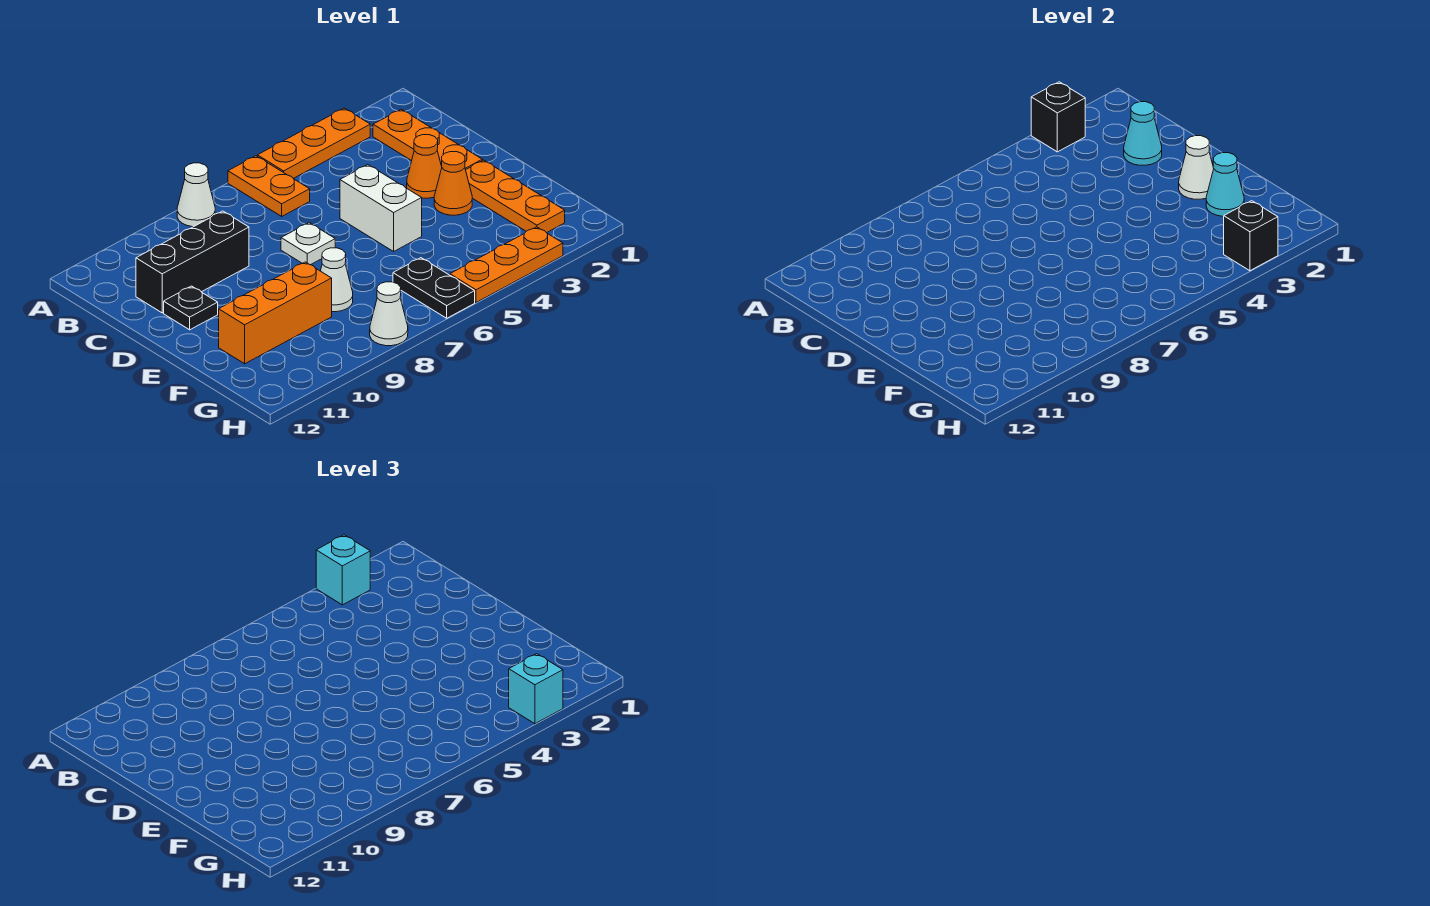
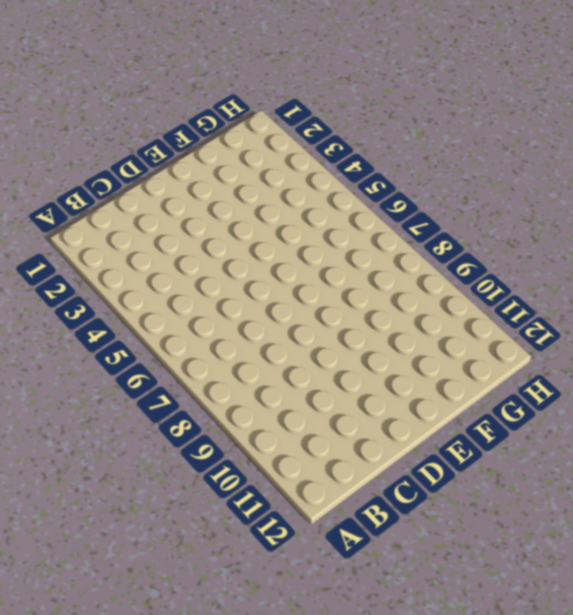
none -> orange plate A3:A5 level 1
none -> orange plate A6:B6 level 1
none -> white cone A8 level 1

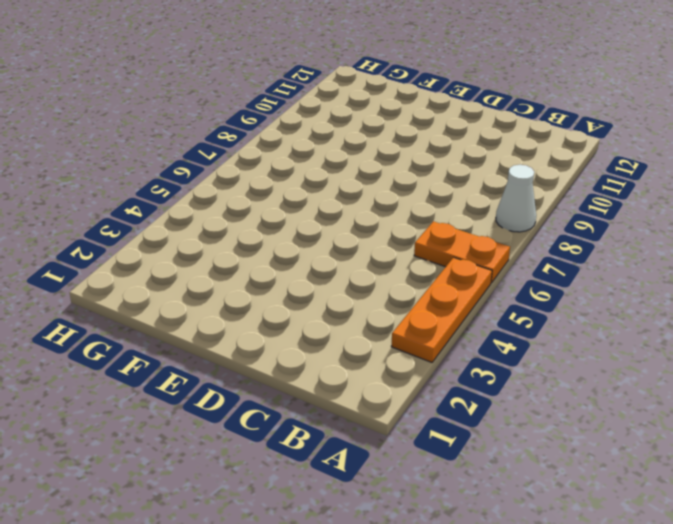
none -> orange plate B2:D2 level 1
none -> black brick C9:C11 level 1
none -> orange cone D3 level 1

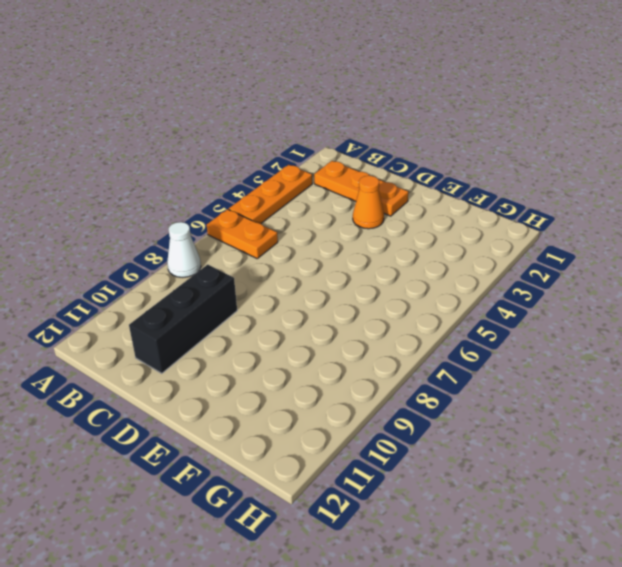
none -> white brick D5:E5 level 1
none -> white plate D7 level 1
none -> black plate D11 level 1

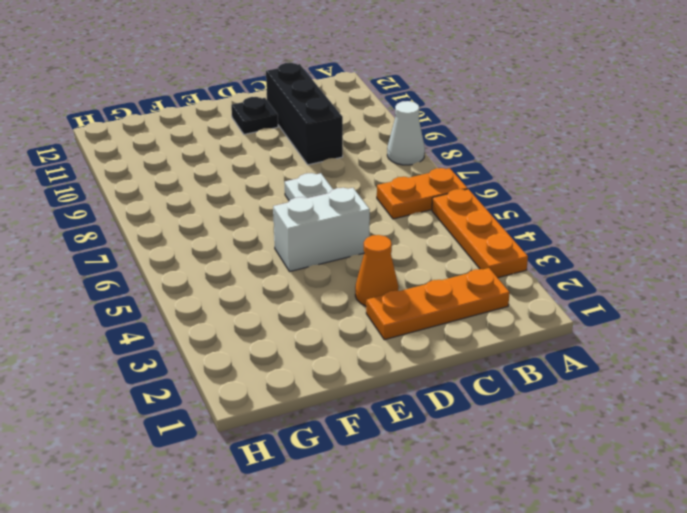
none -> orange plate E2:G2 level 1
none -> orange cone E3 level 1
none -> white cone F8 level 1

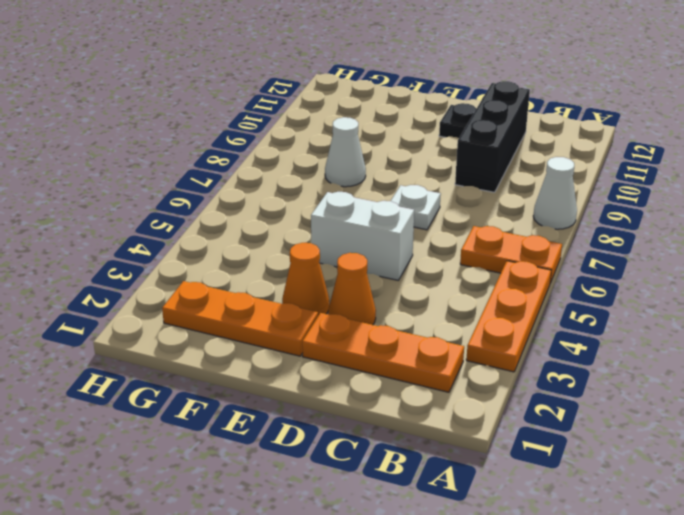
none -> orange brick F9:F11 level 1
none -> black plate G6:H6 level 1
none -> orange plate H3:H5 level 1

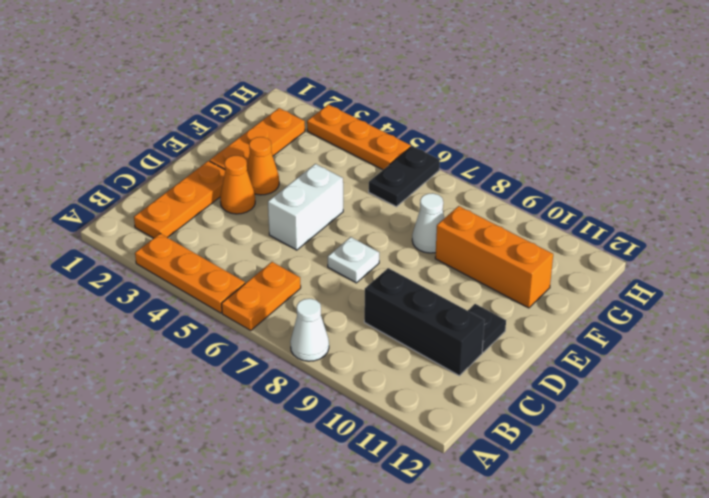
none -> white cone H8 level 1
none -> black brick A3 level 2
none -> cyan cone C2 level 2

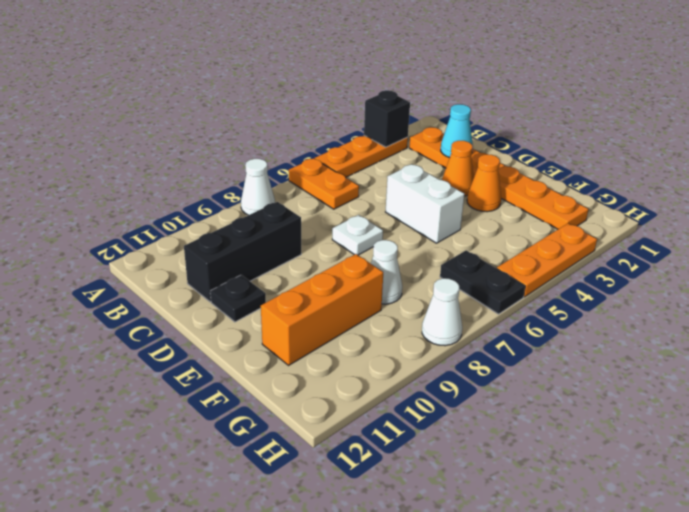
none -> white cone E2 level 2
none -> cyan cone F2 level 2
none -> black brick H3 level 2

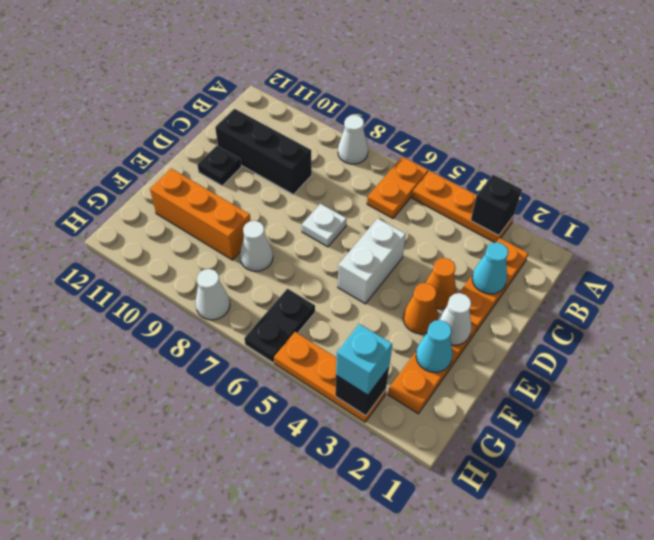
none -> cyan brick A3 level 3

